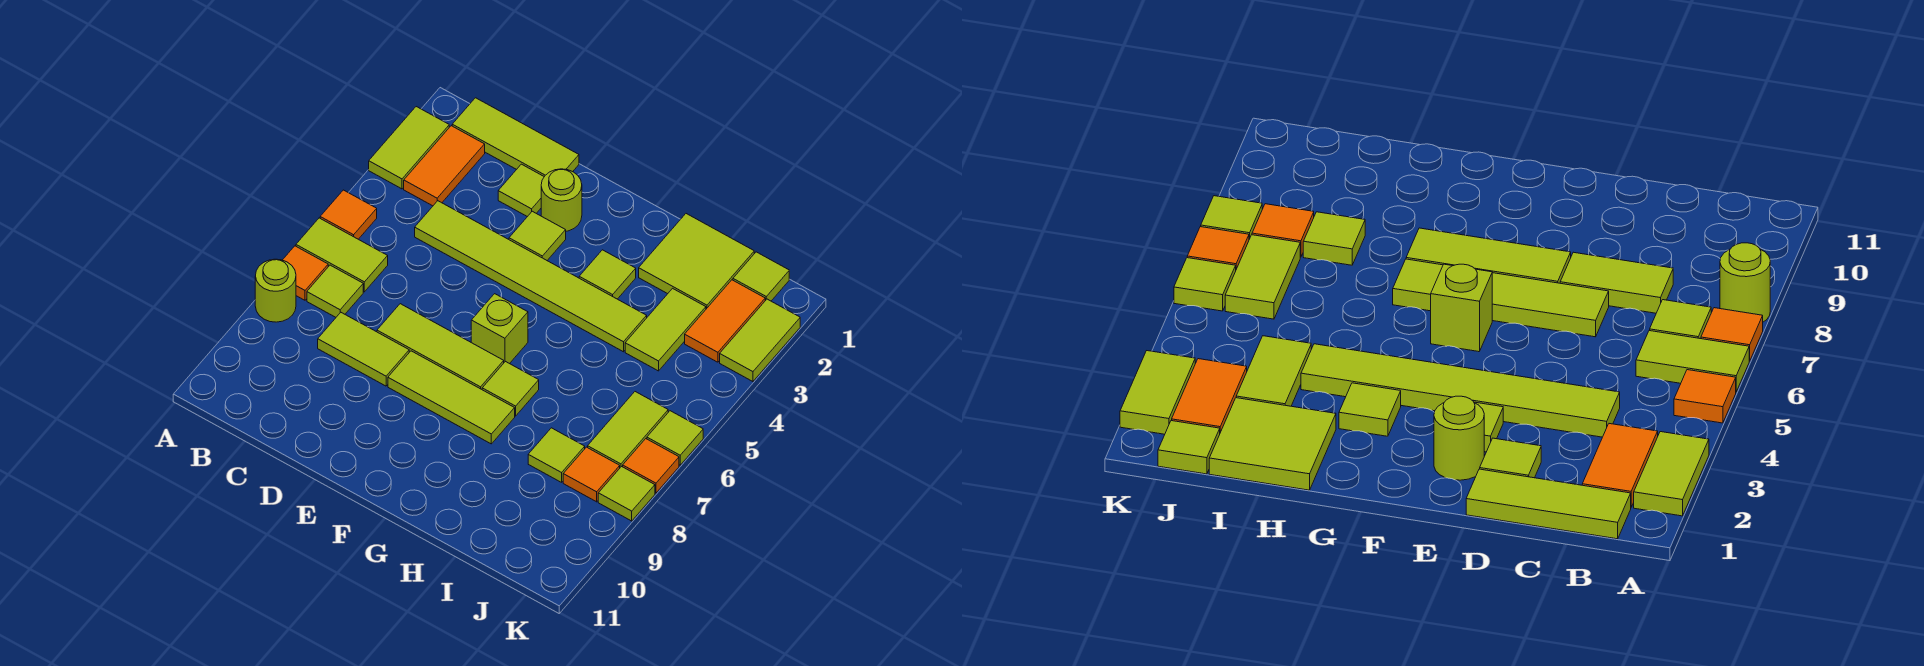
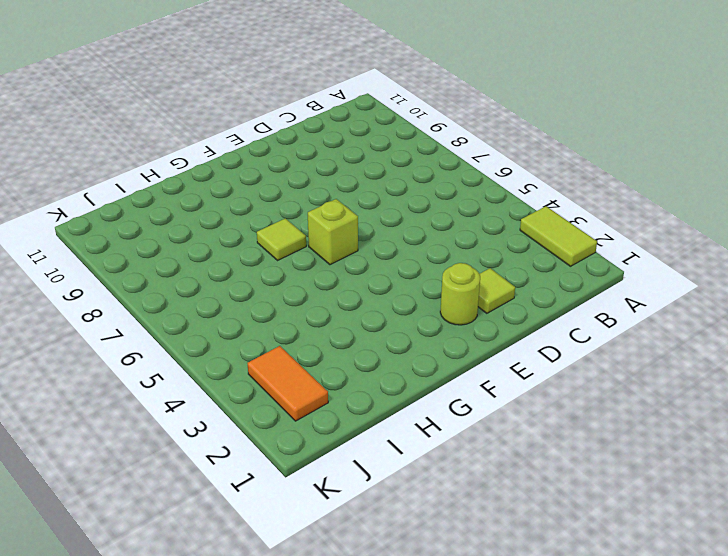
none -> orange tile A5 level 1
none -> lime tile A6:B6 level 1
none -> orange tile A7 level 1

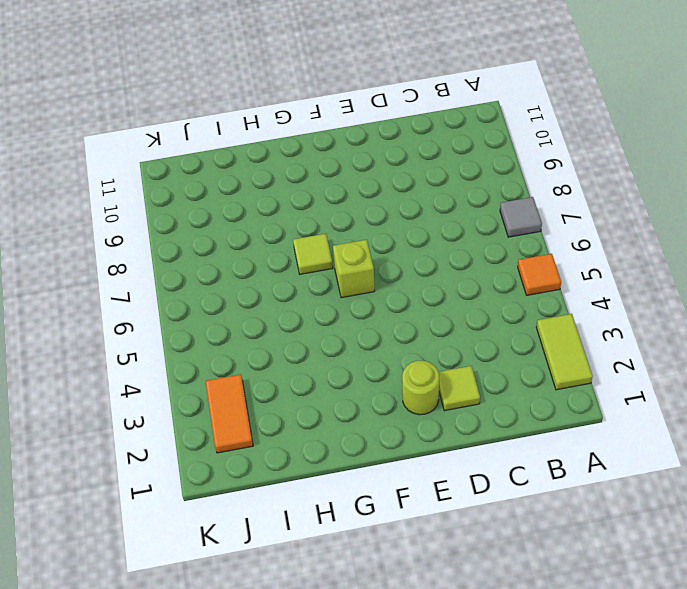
grey tile A7 level 1 -> orange tile A7 level 1
none -> lime tile A6:B6 level 1
none -> lime round brick A8 level 1
none -> lime tile B1:D1 level 1

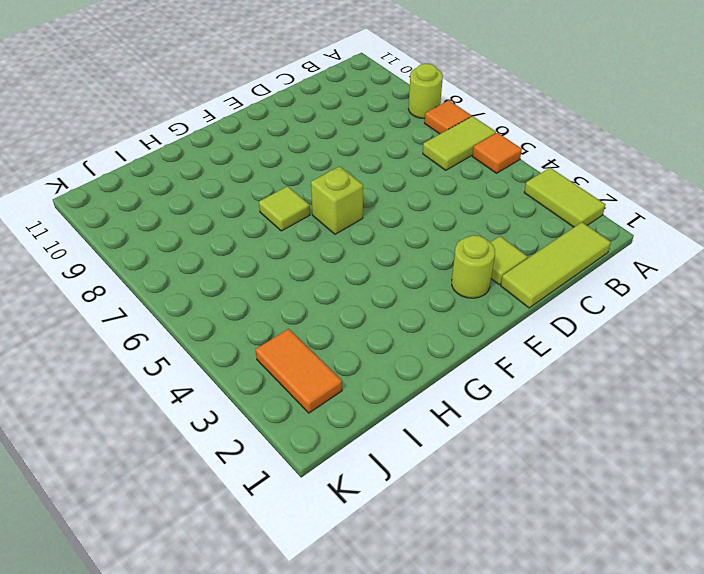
none -> orange tile B2:B3 level 1
none -> lime tile B7 level 1
none -> lime tile C4:H4 level 1

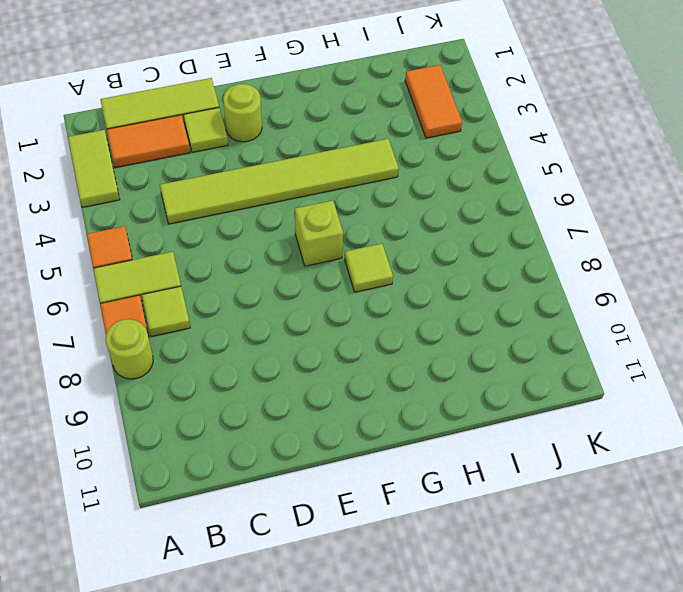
orange tile B2:C2 level 1 -> orange tile B2:B3 level 1
none -> lime tile C8:D8 level 1
none -> lime tile D7:F7 level 1
none -> lime tile E3 level 1

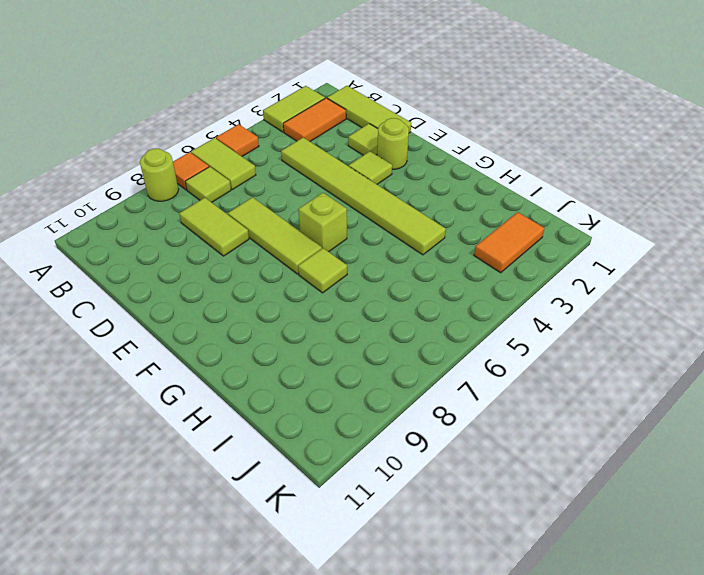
none -> lime tile E8:G8 level 1
none -> lime tile G3 level 1
none -> lime tile H1:I2 level 1

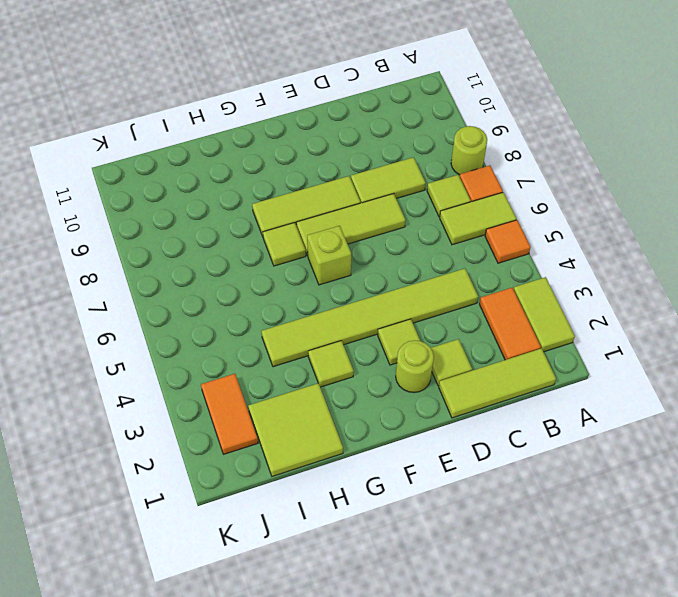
none -> lime tile I3:I4 level 1
none -> lime tile I8 level 1
none -> lime tile J1 level 1

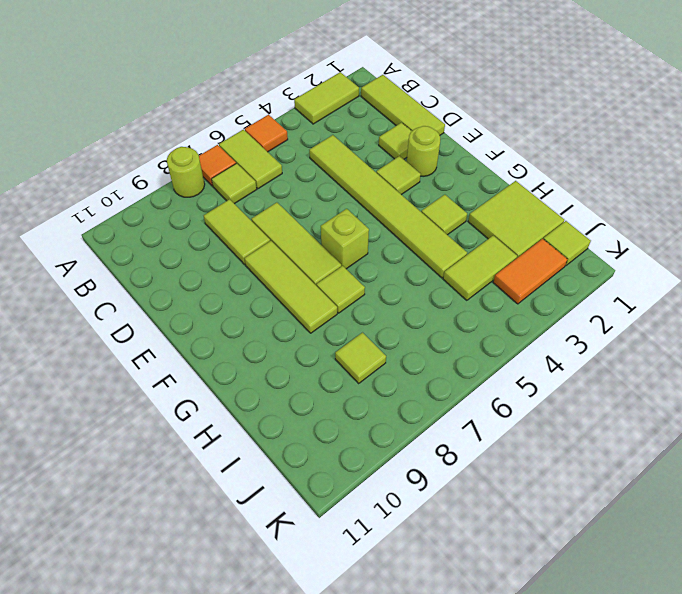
none -> orange tile B2:B3 level 1
none -> lime tile J6:J7 level 1
none -> orange tile J8 level 1

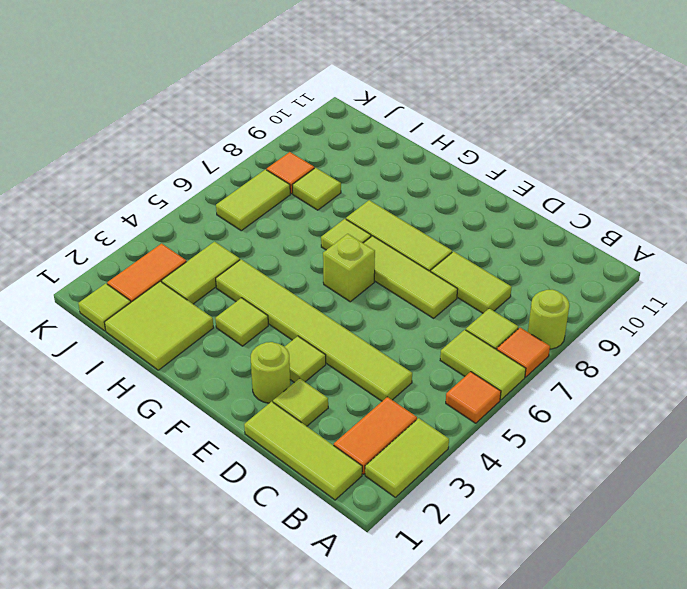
none -> lime tile K2:K3 level 1
none -> lime tile K6 level 1
none -> orange tile K7 level 1

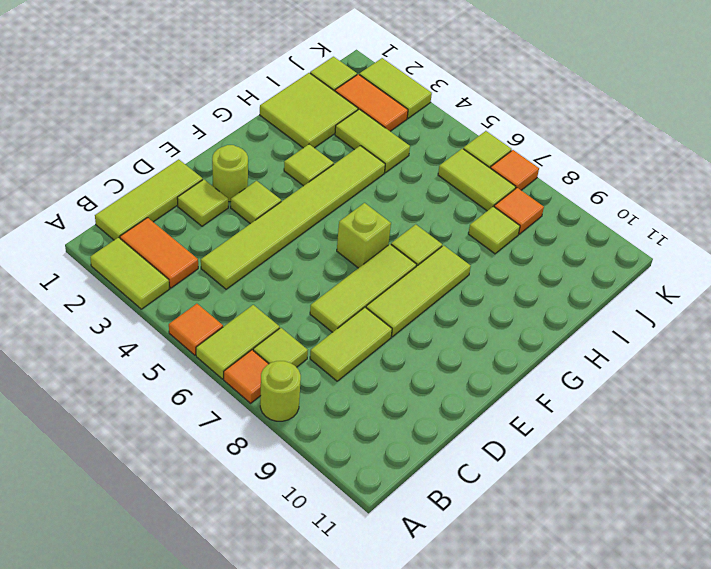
none -> lime tile K8 level 1

